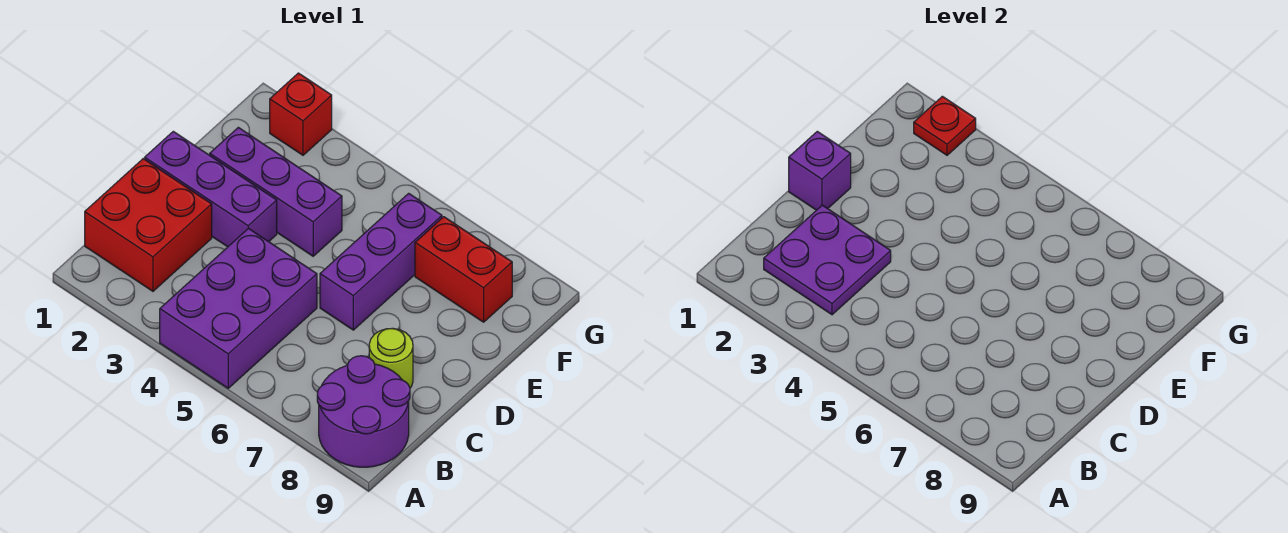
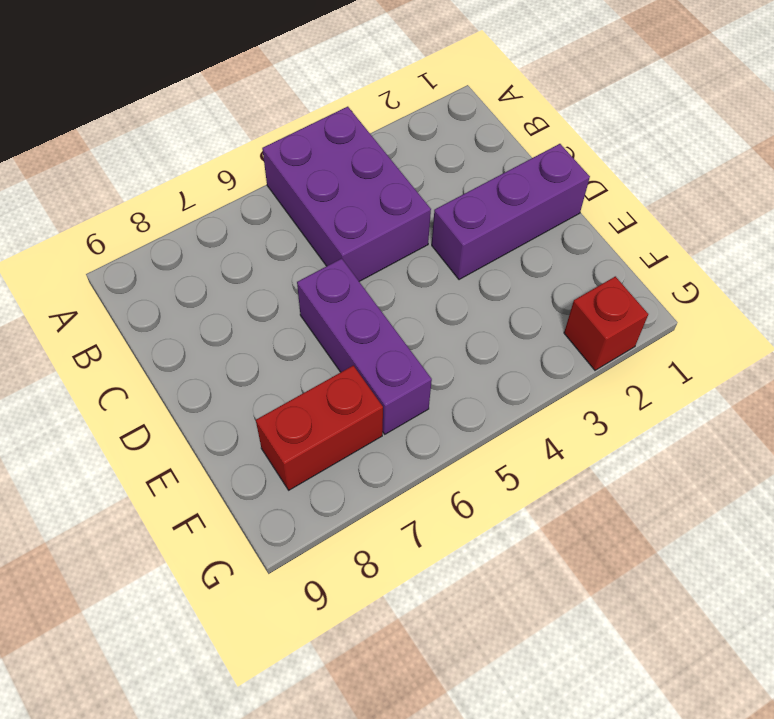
none -> purple round brick A8:B9 level 1
none -> red brick B1:C2 level 1
none -> lime round brick C8 level 1

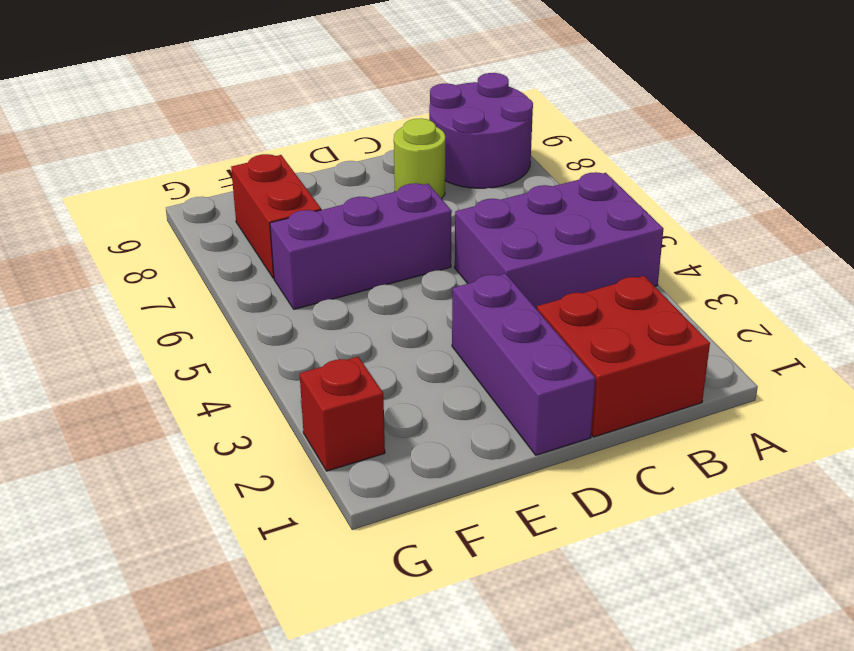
none -> purple brick E2:E4 level 1
none -> purple plate B2:C3 level 2
none -> purple brick D1 level 2

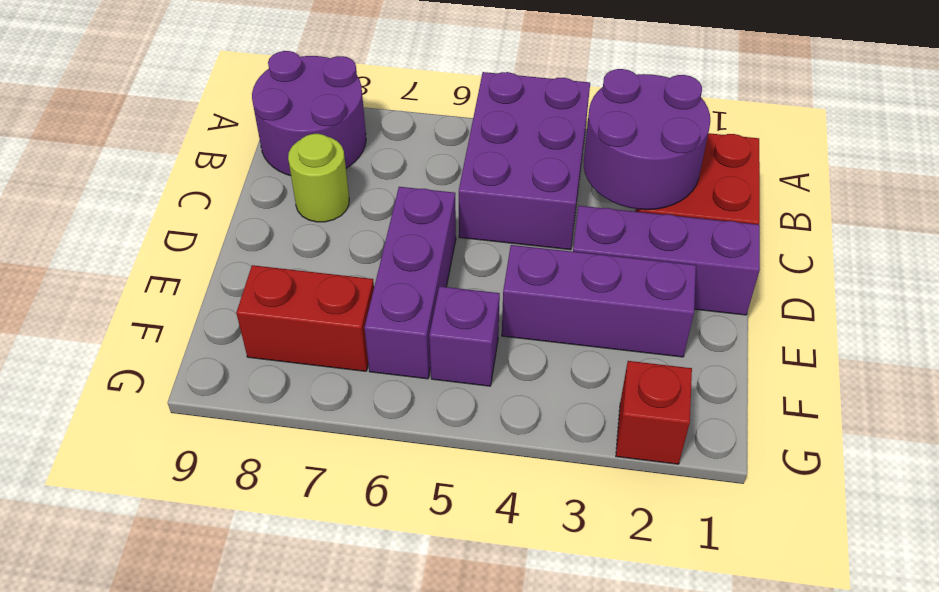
purple round brick B2:C3 level 2 -> purple plate B2:C3 level 2
purple brick F5 level 1 -> purple brick D1 level 2
none -> red plate G2 level 2

